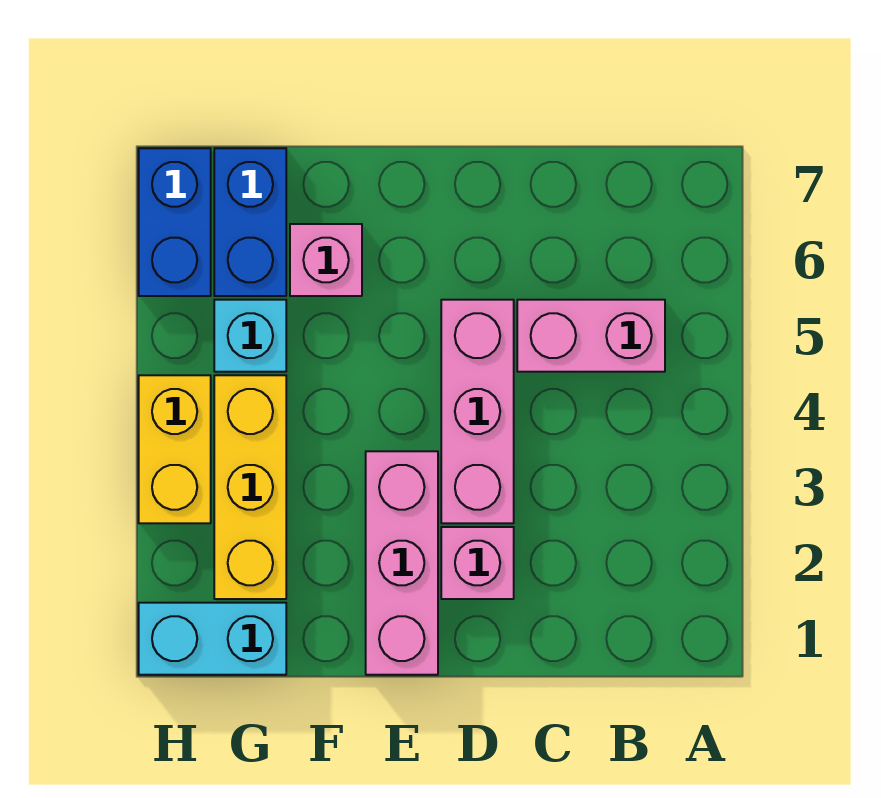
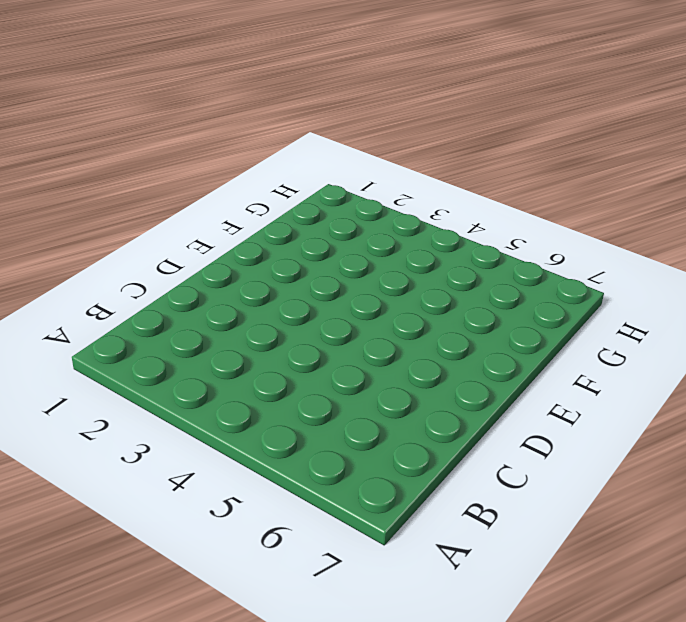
none -> pink brick B5:C5 level 1
none -> pink brick D2 level 1

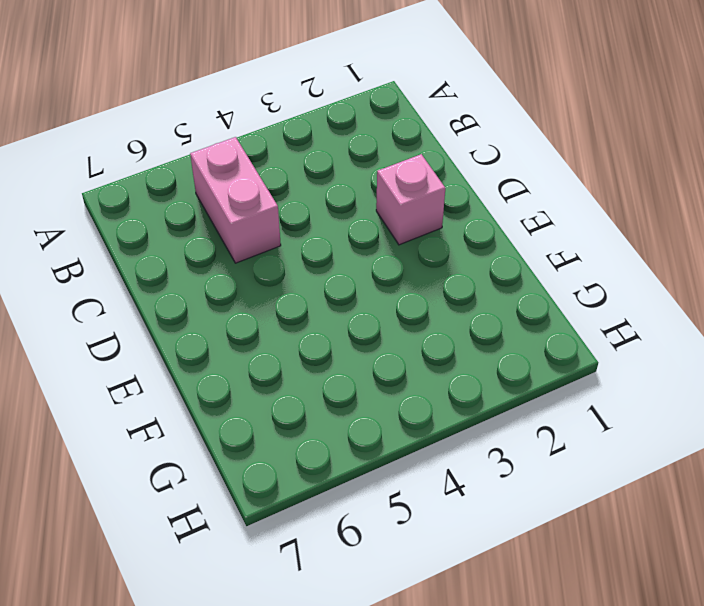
none -> pink brick D3:D5 level 1
none -> pink brick E1:E3 level 1

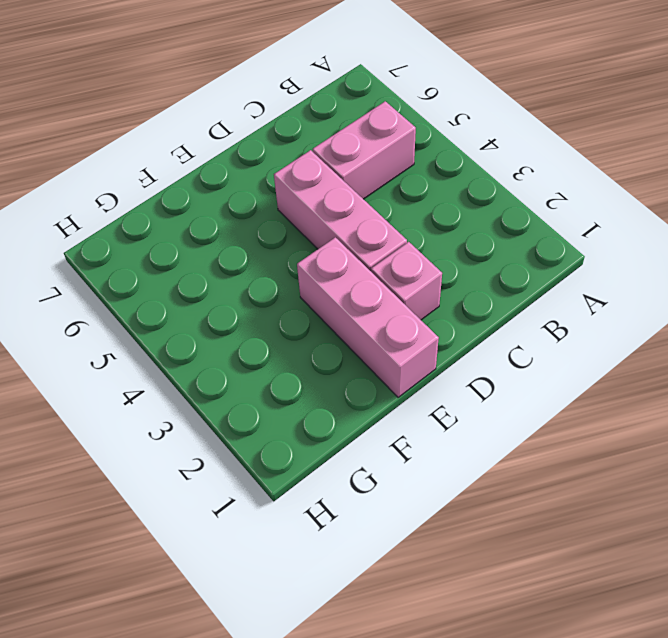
none -> pink brick F6 level 1
none -> cyan brick G1:H1 level 1

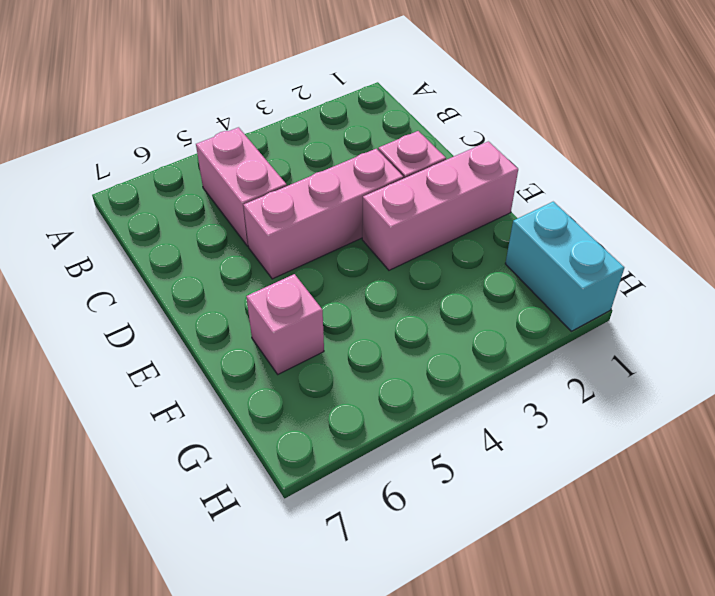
none -> yellow brick G2:G4 level 1
none -> cyan brick G5 level 1

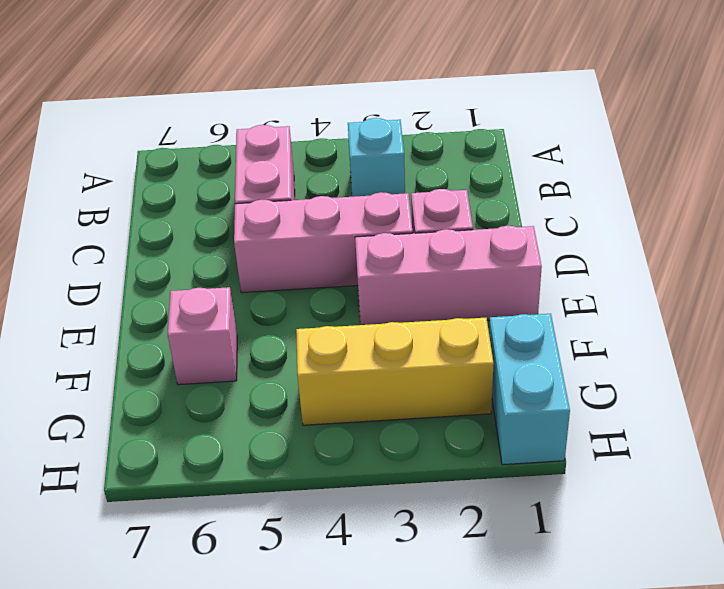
cyan brick B3 level 1 -> cyan brick G5 level 1
none -> blue brick G6:G7 level 1
none -> yellow brick H3:H4 level 1

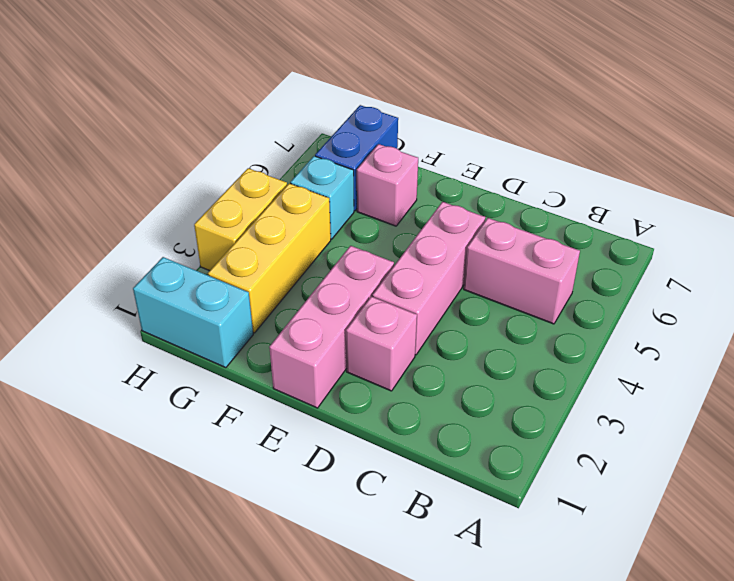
none -> blue brick H6:H7 level 1

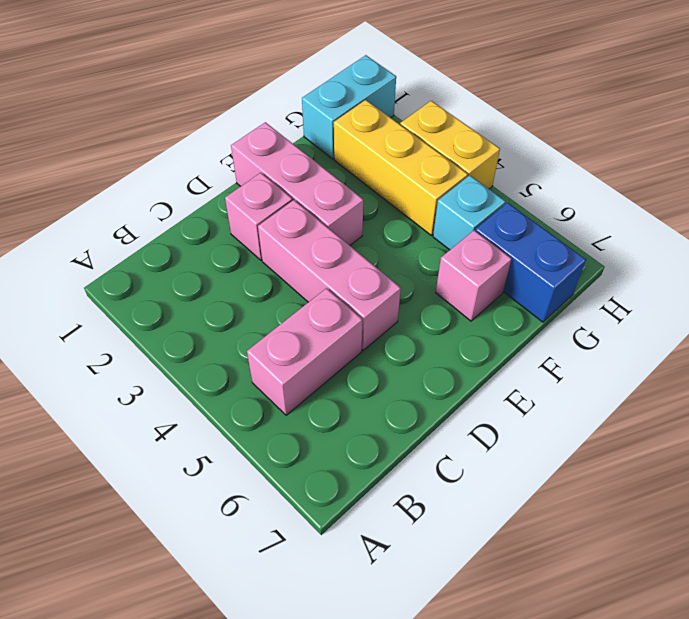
none -> blue brick H6:H7 level 1

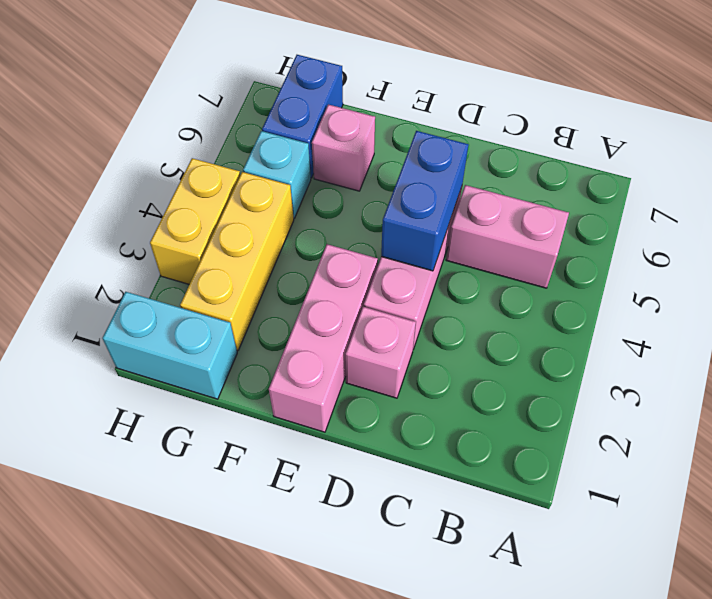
blue brick D4:D5 level 2 -> blue brick H6:H7 level 1

